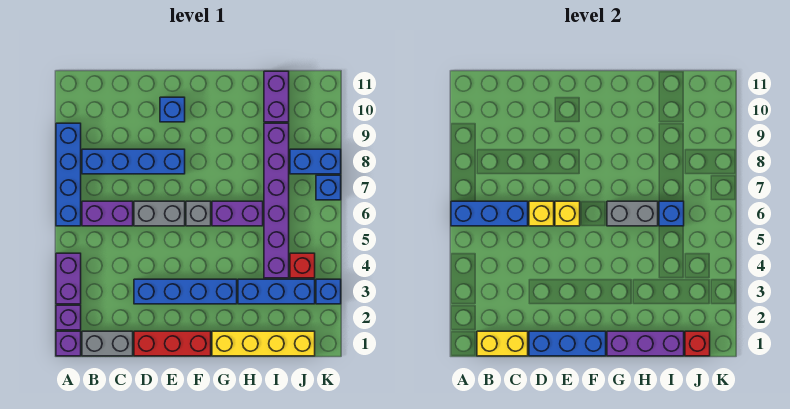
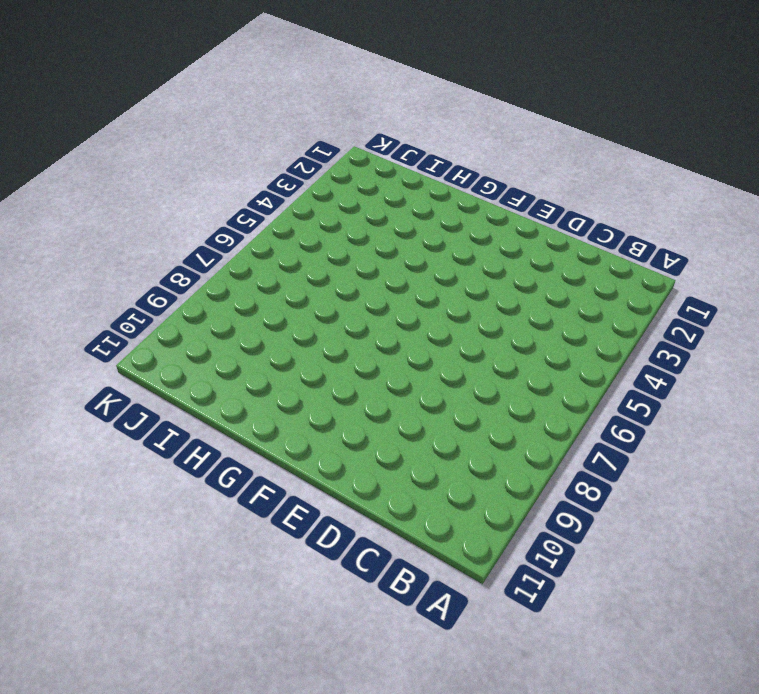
none -> purple brick A1 level 1
none -> purple brick A2 level 1
none -> purple brick A3:A4 level 1
none -> blue brick A6:A9 level 1

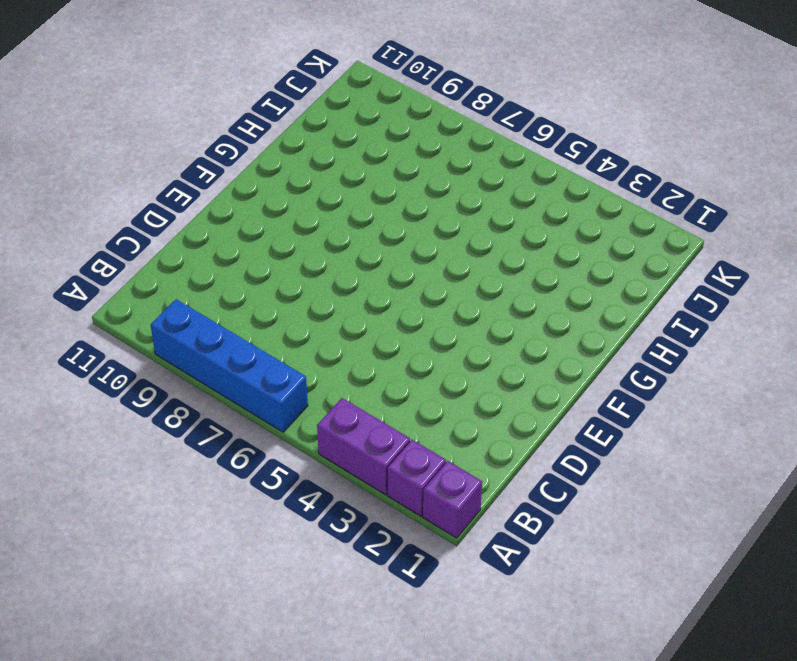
none -> grey brick B1:C1 level 1
none -> purple brick B6:C6 level 1
none -> blue brick B8:E8 level 1
none -> red brick D1:F1 level 1

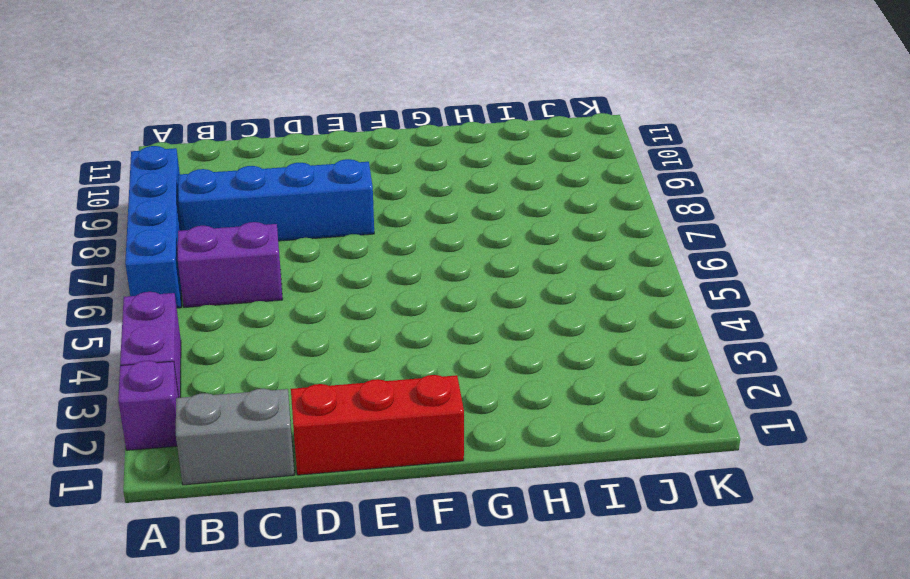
none -> purple brick A1 level 1
none -> blue brick D3:G3 level 1
none -> grey brick D6:E6 level 1
none -> blue brick E10 level 1

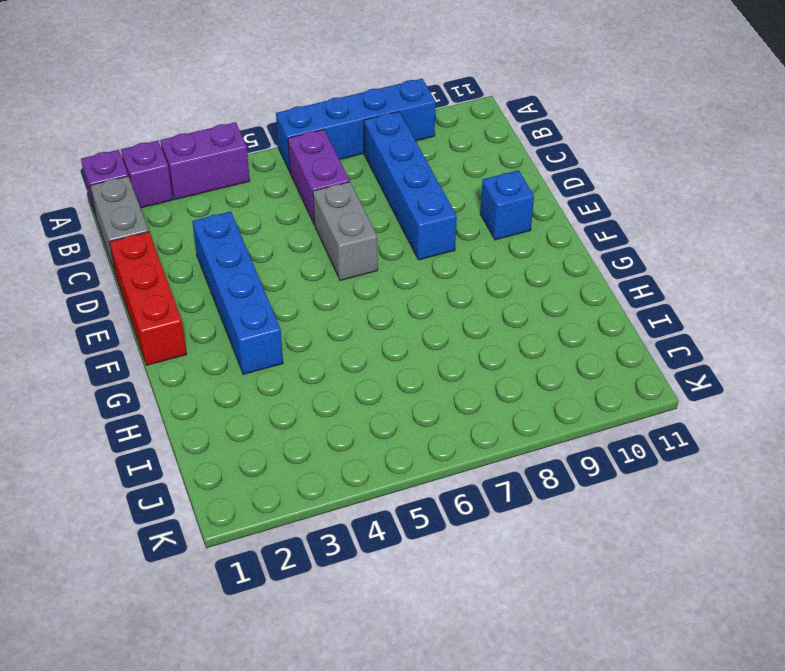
none -> grey brick F6 level 1
none -> yellow brick G1:J1 level 1
none -> purple brick G6:H6 level 1
none -> blue brick H3:J3 level 1

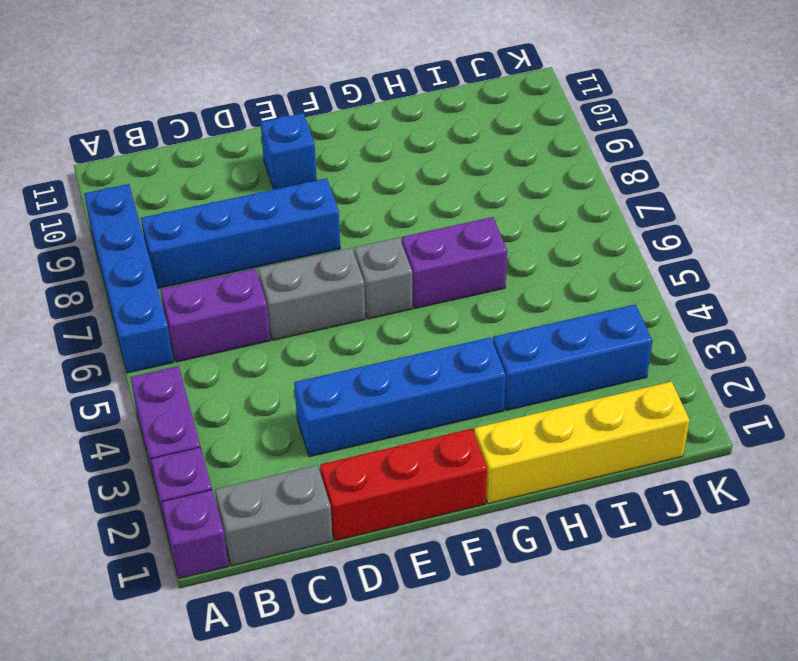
none -> purple brick I4:I9 level 1
none -> purple brick I10:I11 level 1
none -> red brick J4 level 1
none -> blue brick J8:K8 level 1

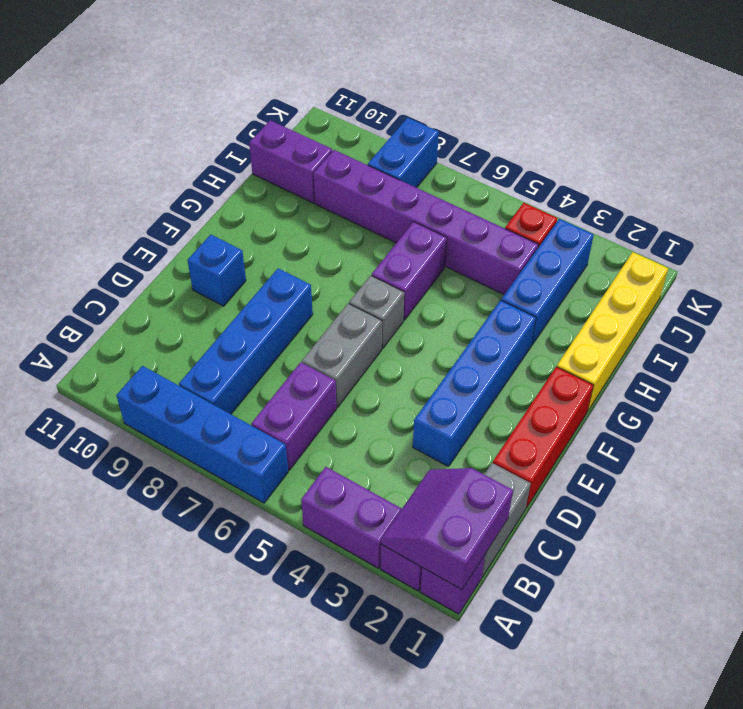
purple slope A1:B2 level 2 top 1 -> yellow brick B1:C1 level 2
none -> blue brick K3 level 1
none -> blue brick K7 level 1
none -> blue brick A6:C6 level 2
none -> blue brick D1:F1 level 2

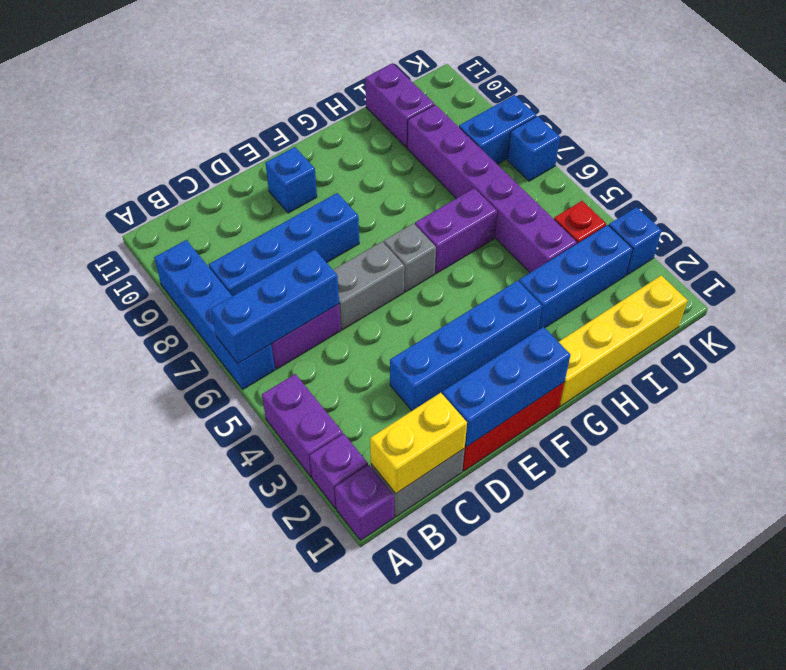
none -> yellow brick D6 level 2
none -> yellow brick E6 level 2
none -> purple brick G1:I1 level 2
none -> grey brick G6:H6 level 2

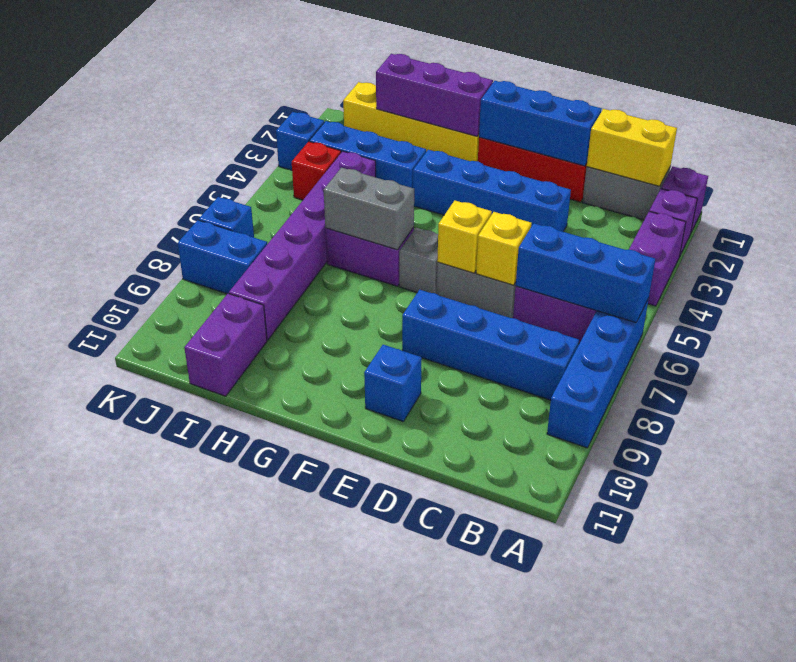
none -> blue brick I6 level 2
none -> red brick J1 level 2

